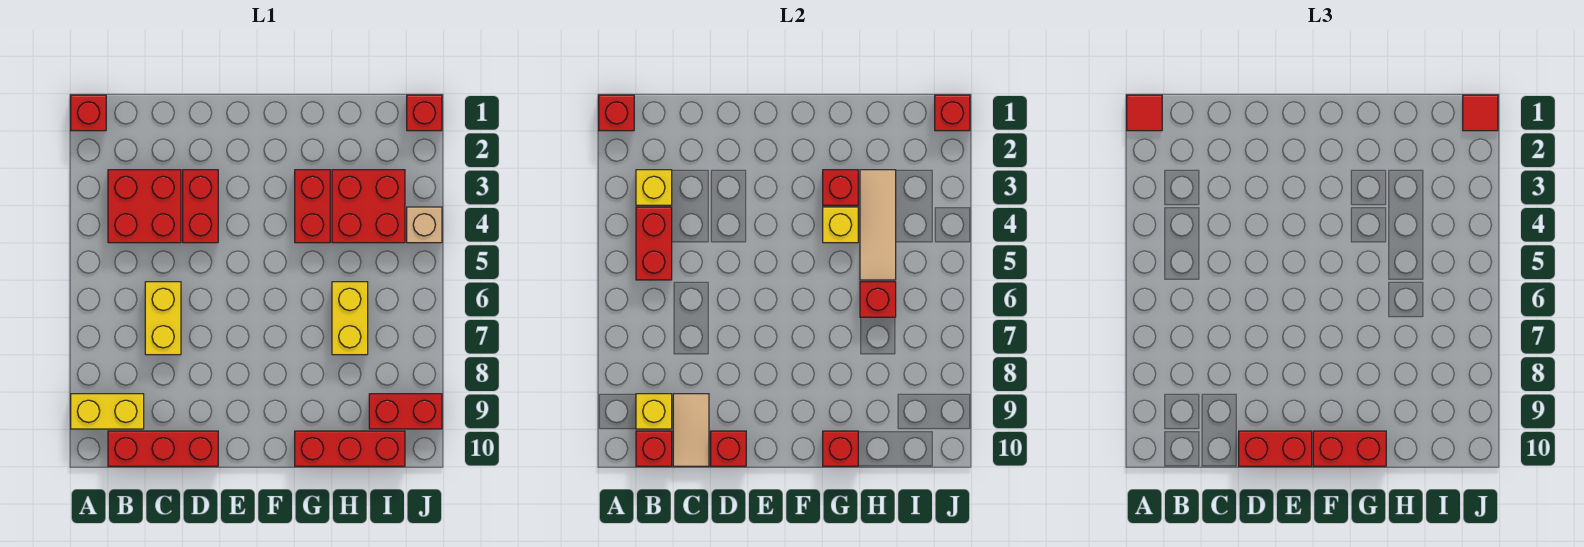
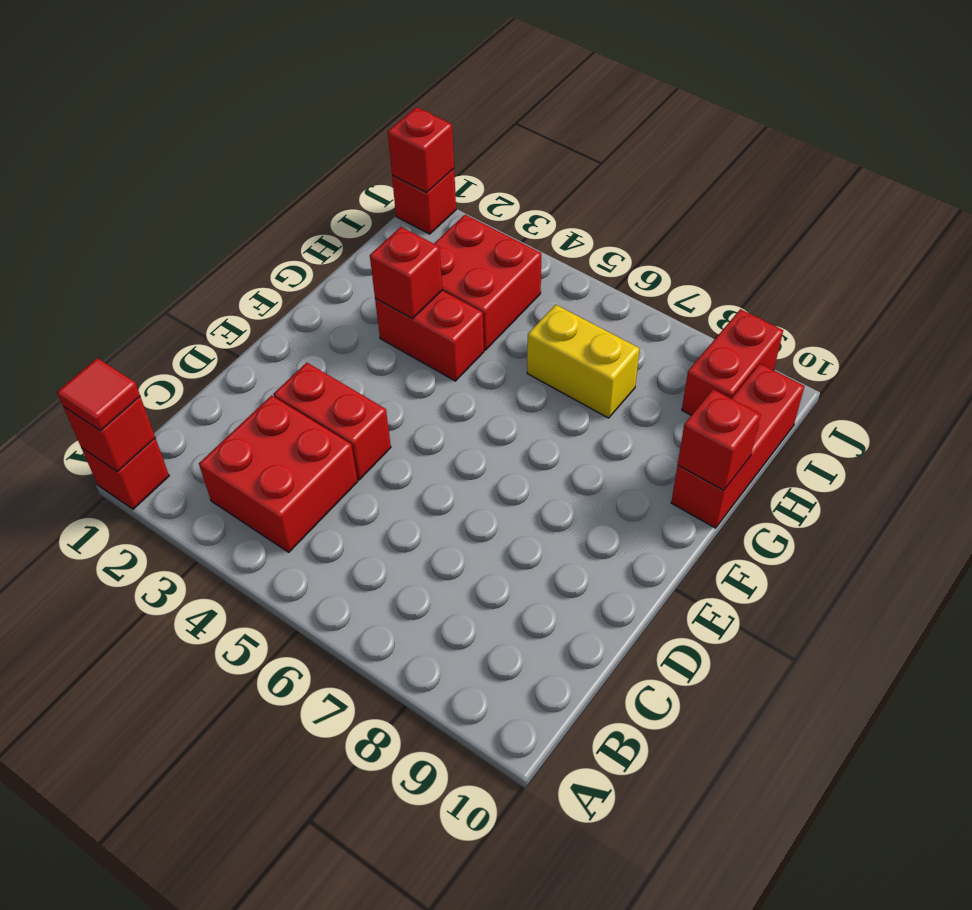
none -> yellow brick A9:B9 level 1
none -> red brick B10:D10 level 1
none -> yellow brick C6:C7 level 1
none -> tan brick J4 level 1

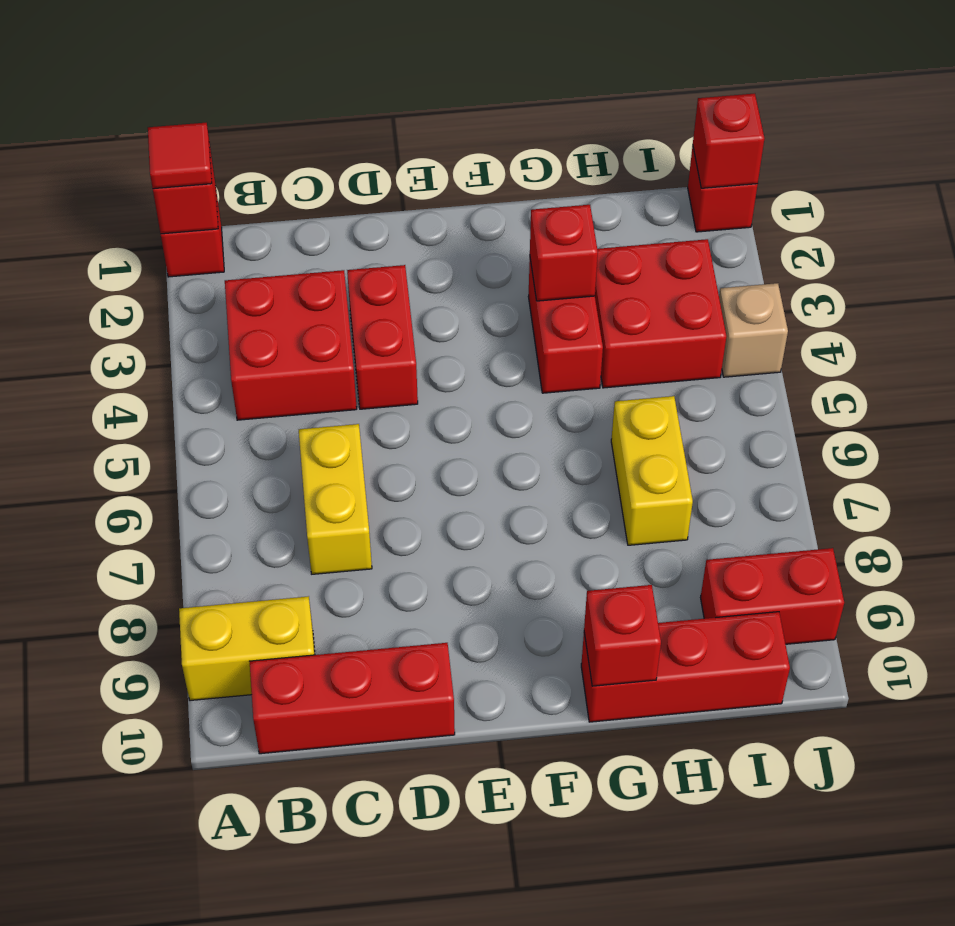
none -> yellow brick B3 level 2
none -> red brick B4:B5 level 2
none -> yellow brick B9 level 2
none -> red brick B10 level 2

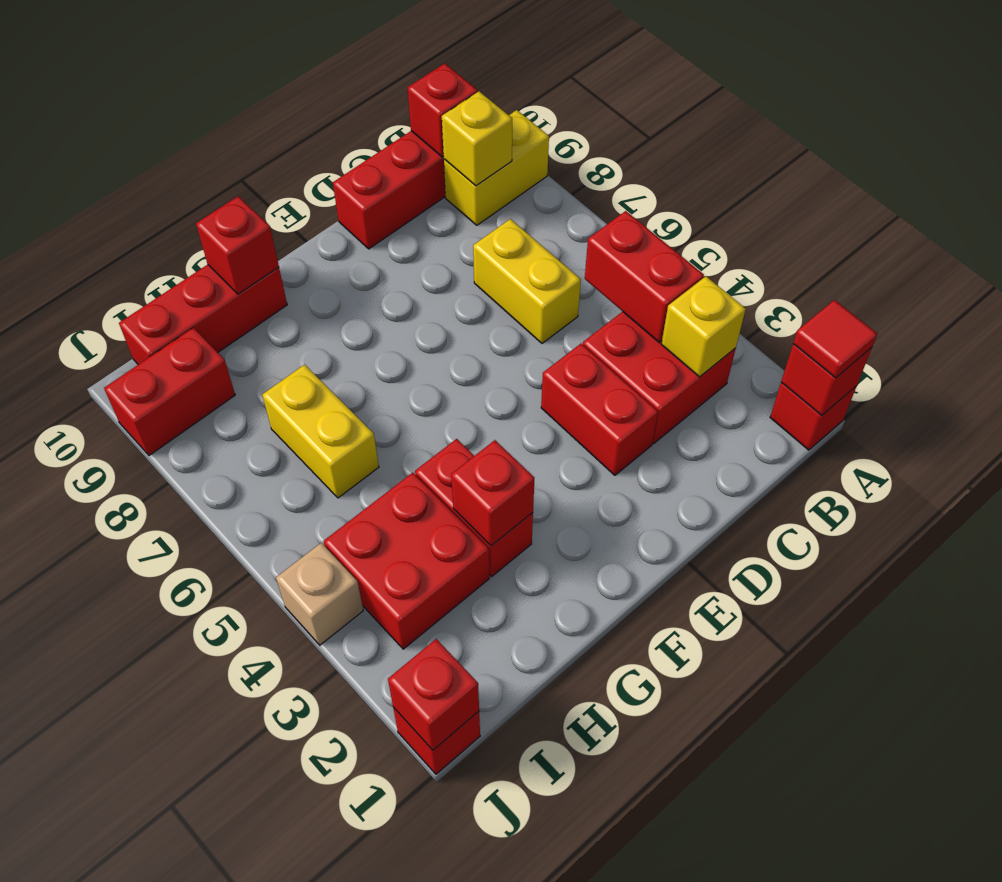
none -> tan tile C9:C10 level 2
none -> red brick D10 level 2
none -> yellow brick G4 level 2
none -> tan tile H3:H5 level 2

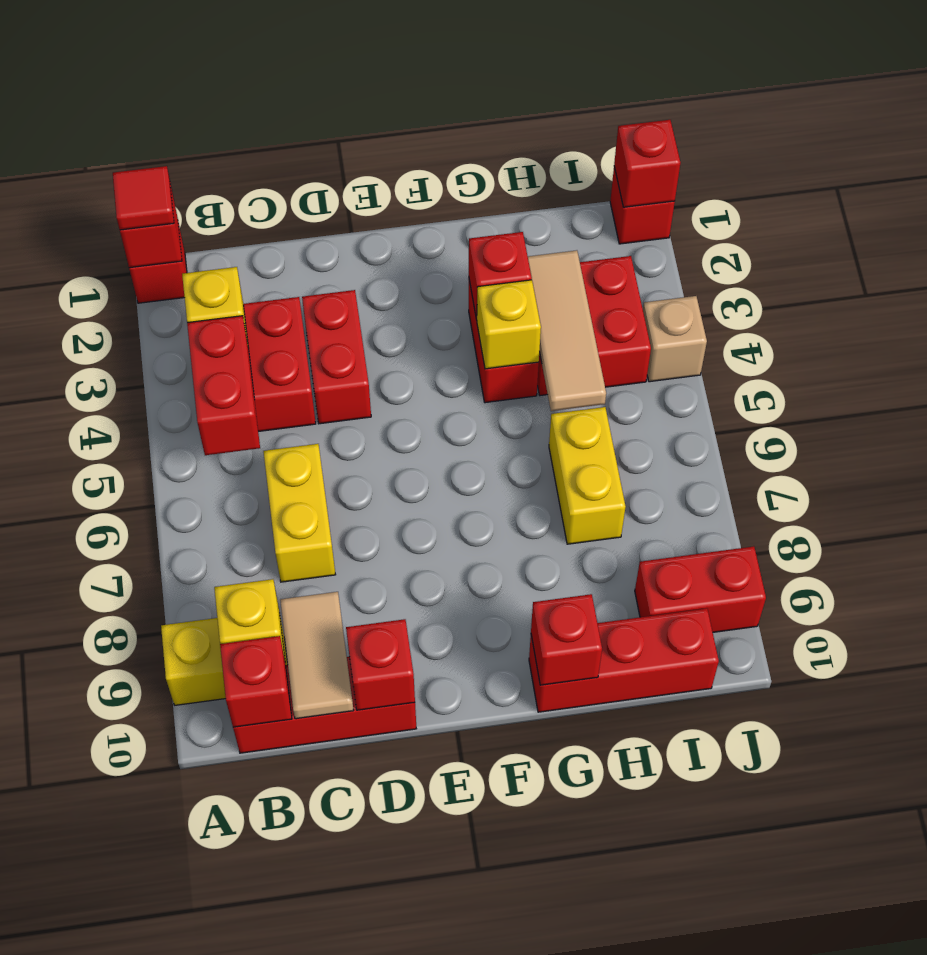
none -> red brick H6 level 2
none -> red brick D10:E10 level 3
none -> red brick F10:G10 level 3
none -> red tile J1 level 3

